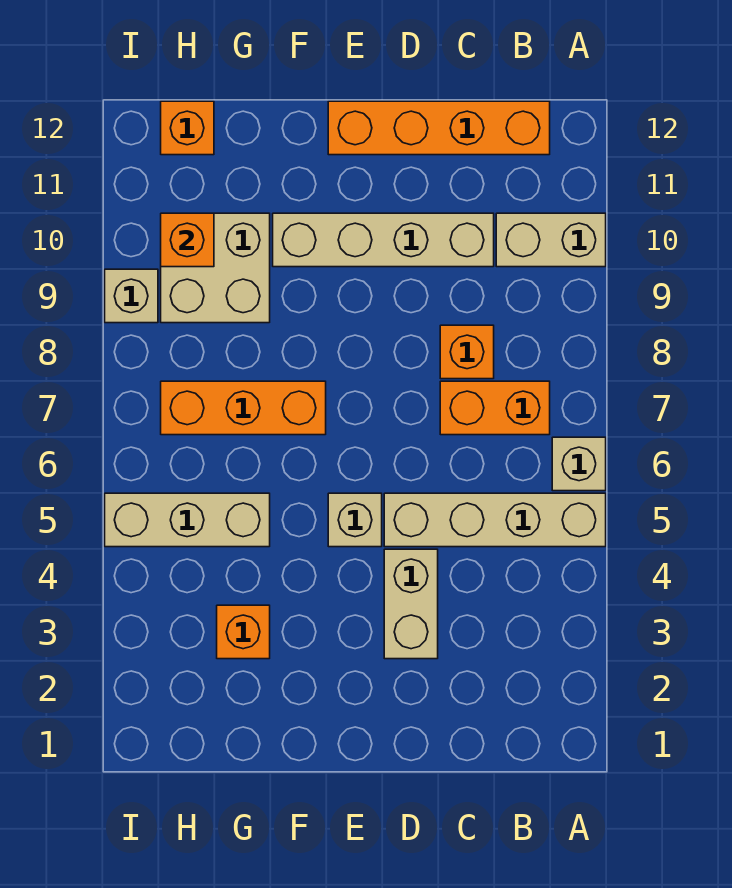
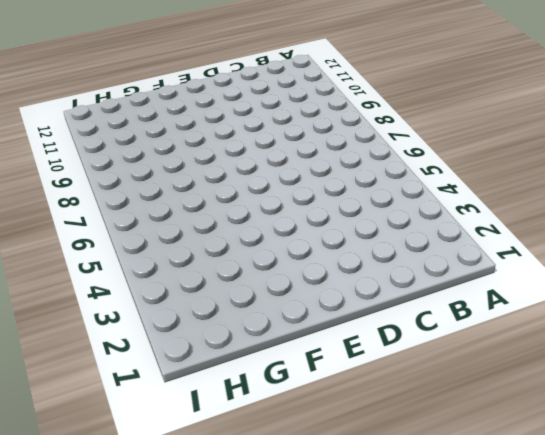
none -> tan brick A5:D5 level 1
none -> tan brick A6 level 1
none -> tan brick A10:B10 level 1

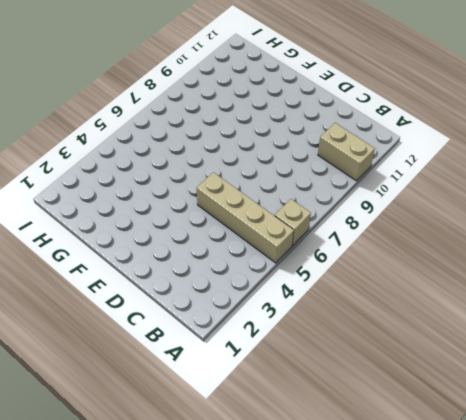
none -> orange brick B7:C7 level 1
none -> orange brick B12:E12 level 1
none -> orange brick C8 level 1

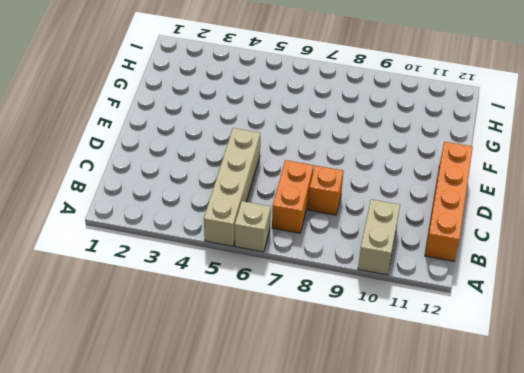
none -> tan brick C10:F10 level 1
none -> tan brick D3:D4 level 1
none -> tan brick E5 level 1

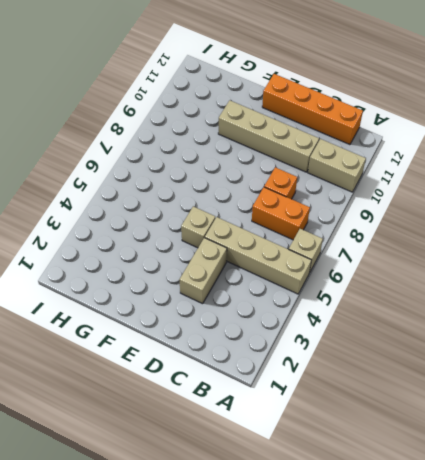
none -> orange brick F7:H7 level 1
none -> orange brick G3 level 1
none -> tan brick G5:I5 level 1

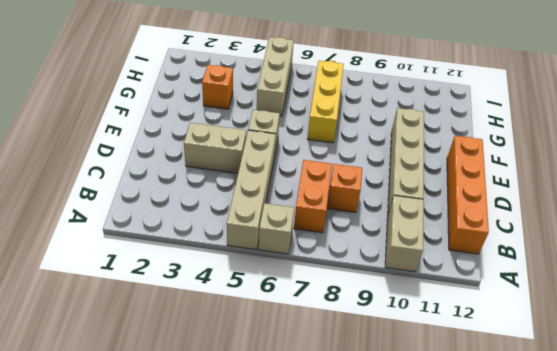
yellow brick F7:H7 level 1 -> orange brick F7:H7 level 1
none -> tan brick G9:H10 level 1
none -> orange brick H12 level 1
none -> tan brick I9 level 1

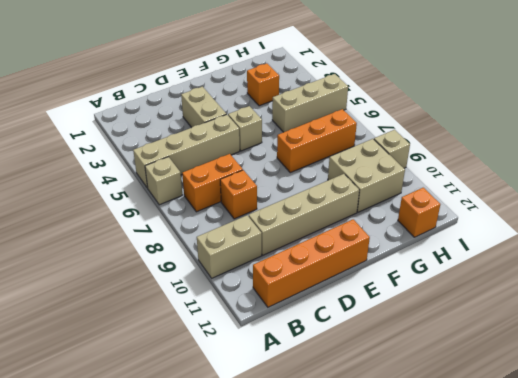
none -> orange brick H10 level 2

